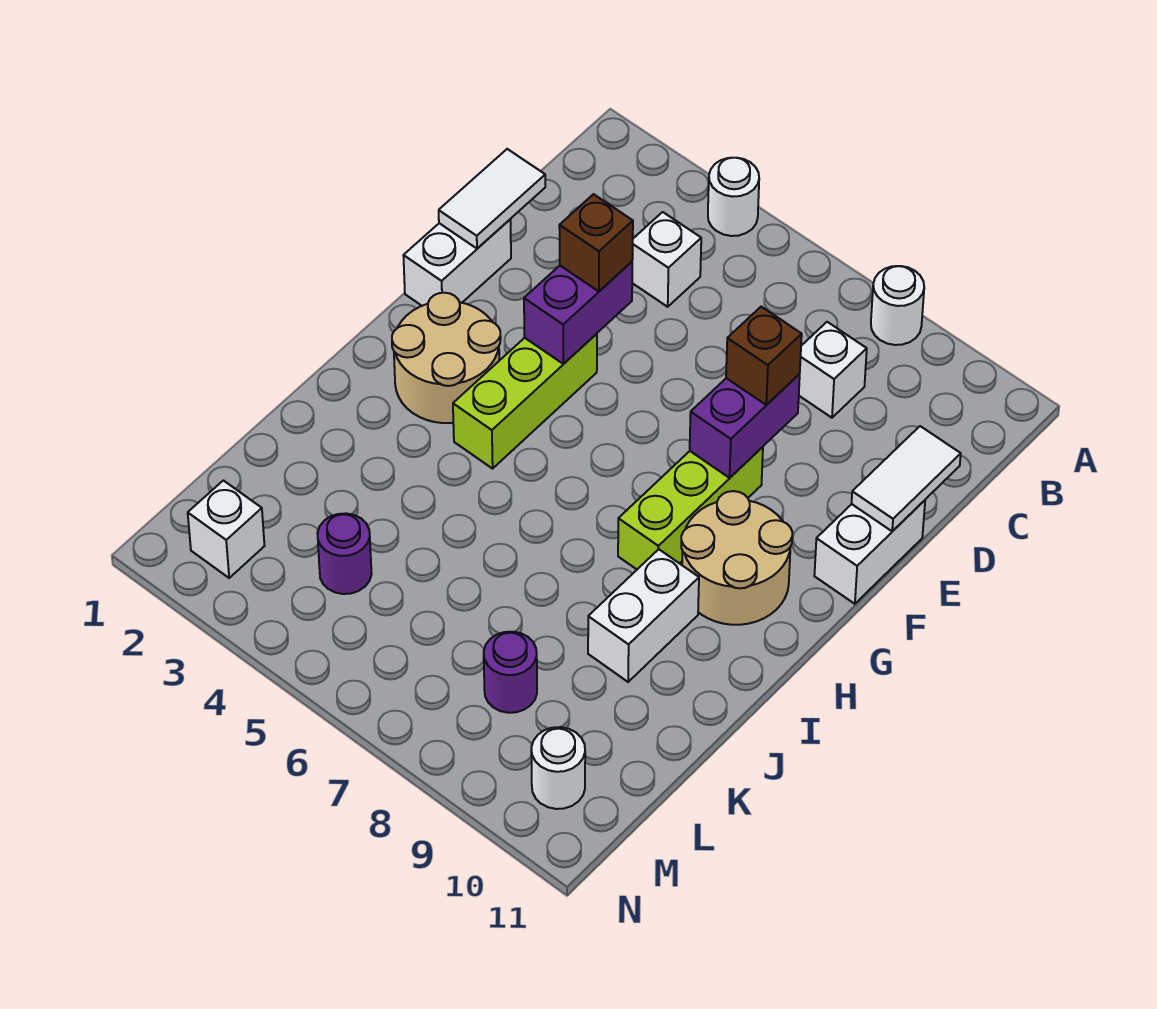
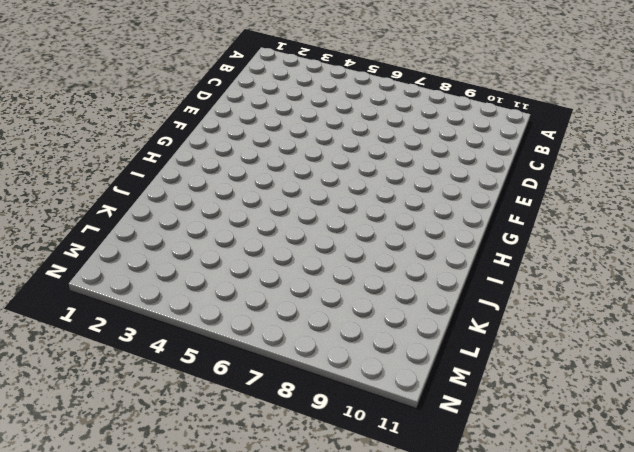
none -> white round brick A4 level 1
none -> white round brick A8 level 1
none -> white brick C4 level 1

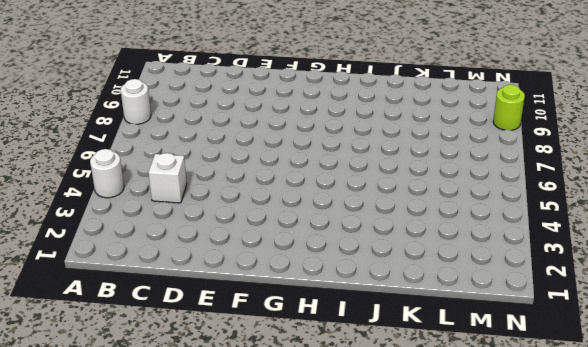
lime round brick N9 level 1 -> none
none -> white brick C8 level 1
none -> white brick E1:F1 level 1
none -> white brick E11:F11 level 1

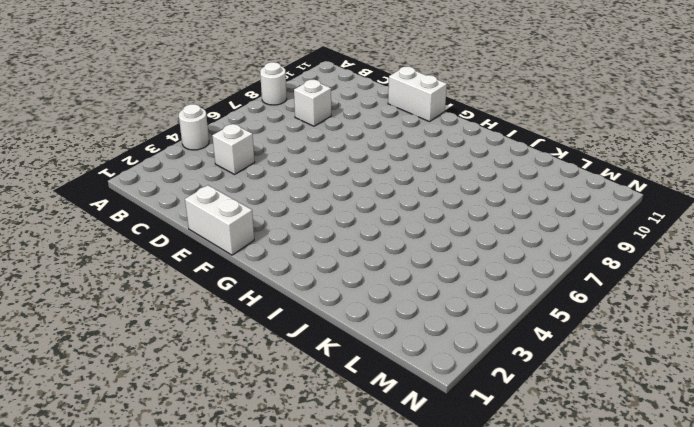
none -> lime brick F4:H4 level 1
none -> lime brick F8:H8 level 1
none -> tan round brick G2:H3 level 1

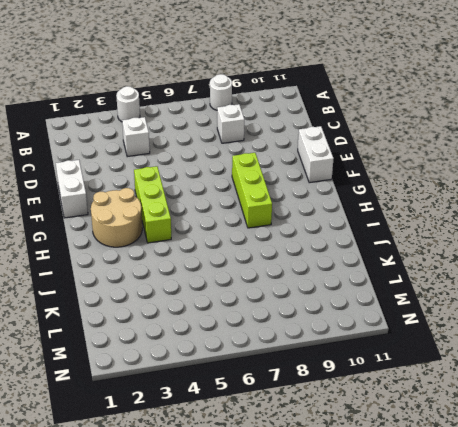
none -> tan round brick G9:H10 level 1
none -> white brick I9:J9 level 1
none -> purple round brick L4 level 1

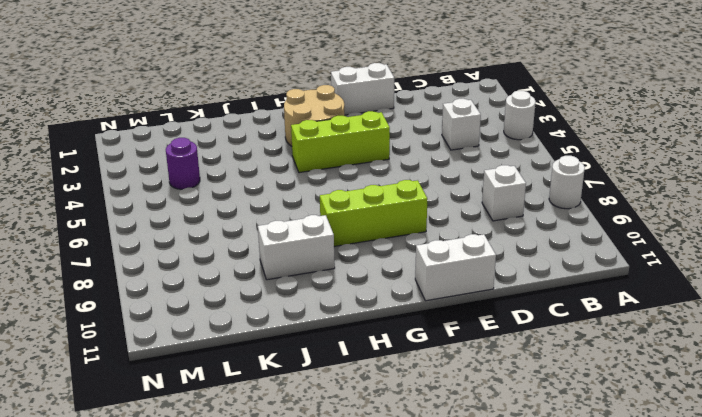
none -> tan round brick G9:H10 level 1
none -> purple round brick L8 level 1
none -> white brick M2 level 1

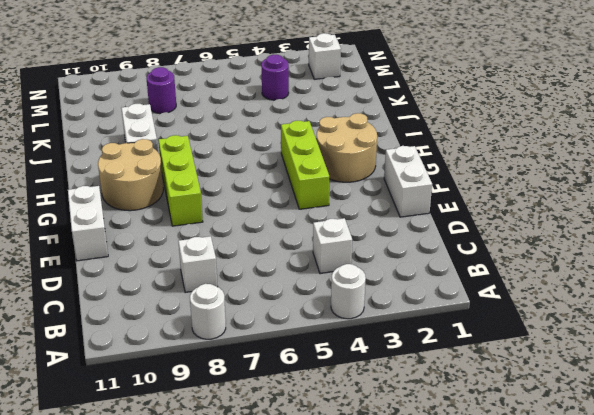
none -> white round brick M10 level 1
none -> white tile D1:E1 level 2
none -> white tile D11:E11 level 2

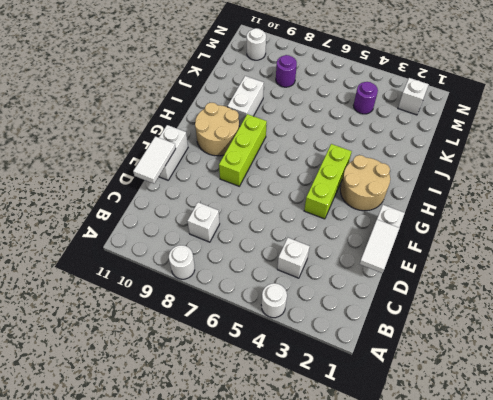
none -> purple brick E4:F4 level 2
none -> purple brick E8:F8 level 2
none -> brown brick E4 level 3

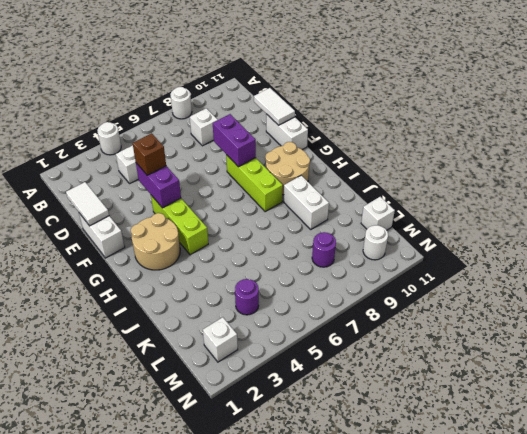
white brick L11 level 1 -> none
none -> brown brick E8 level 3

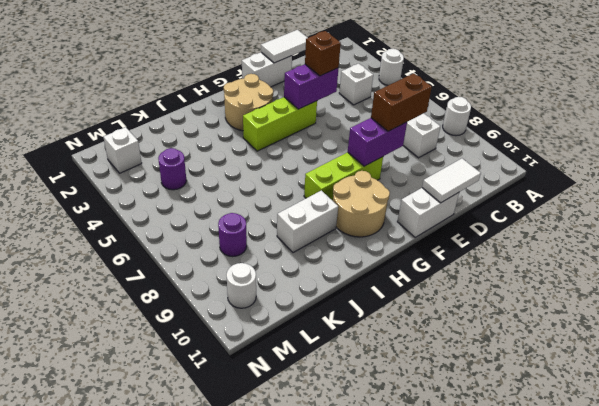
brown brick D8:E8 level 3 -> brown brick E8 level 3

